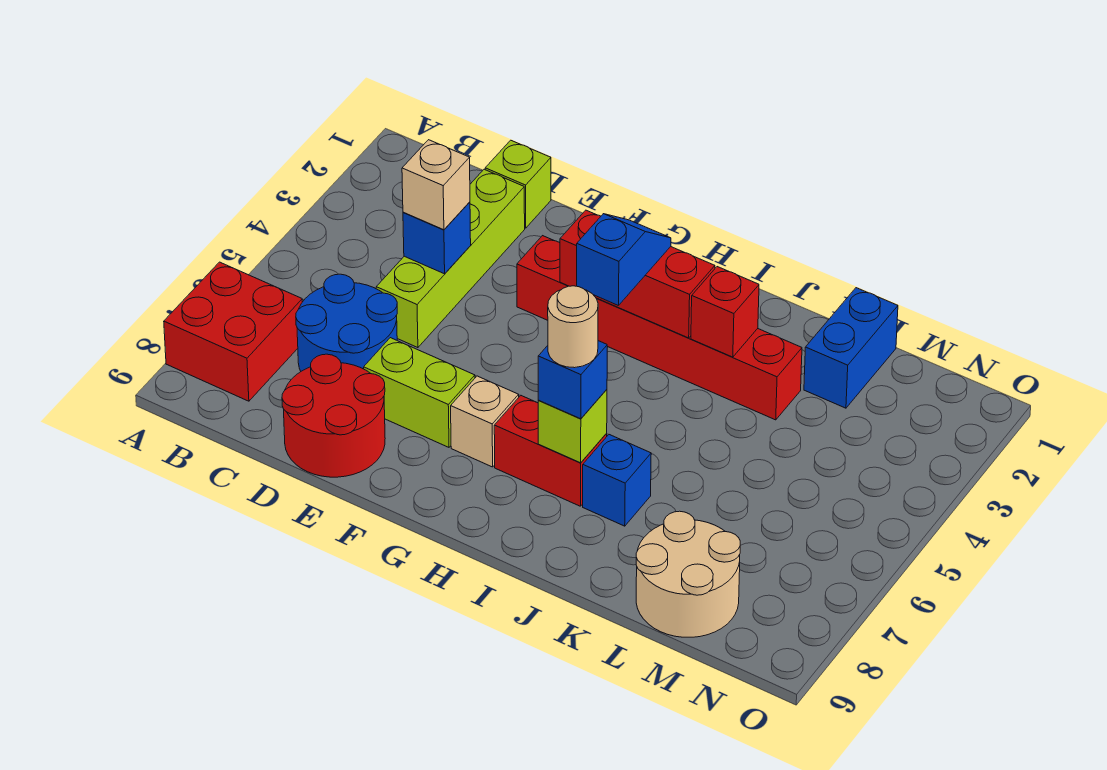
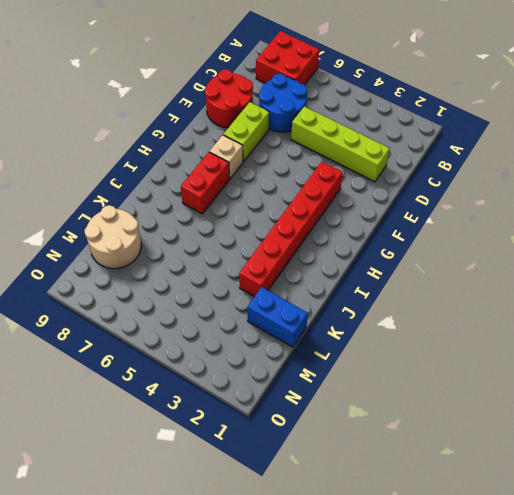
none -> lime brick D1 level 1
none -> blue brick J7 level 1
none -> blue brick D4 level 2

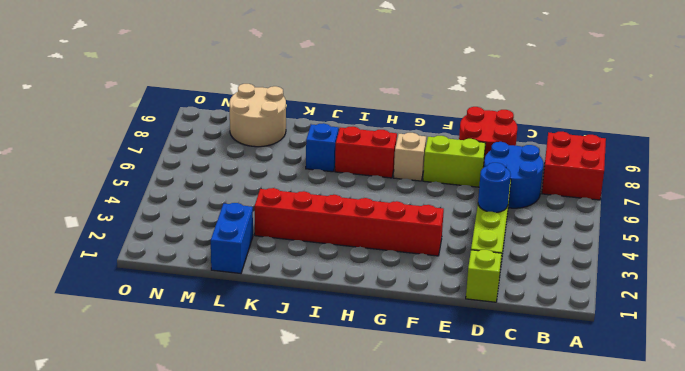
blue round brick D4 level 2 -> blue brick D4 level 2
none -> red brick G3:I3 level 2
none -> lime brick I7 level 2
none -> red brick J3 level 2

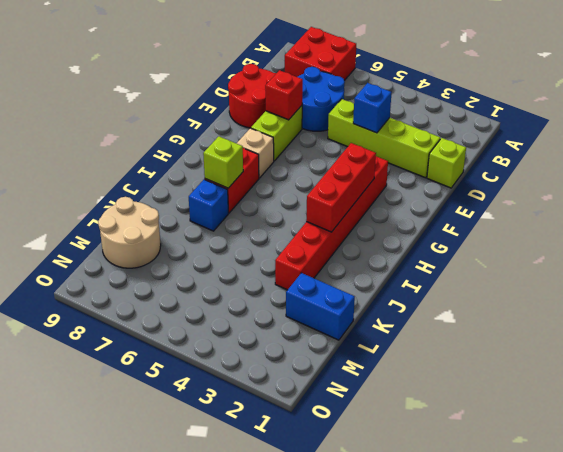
red brick E7 level 2 -> red brick J3 level 2
none -> tan brick D4 level 3
none -> blue slope H3:H4 level 3 top 4
none -> blue brick I7 level 3

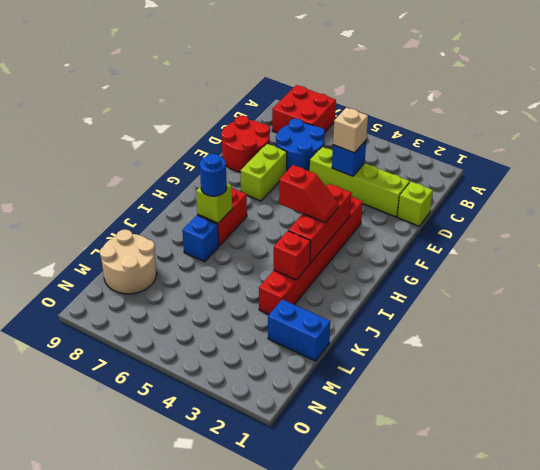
red slope H3:H4 level 3 top 4 -> blue slope H3:H4 level 3 top 4
blue round brick I7 level 3 -> blue brick I7 level 3
none -> tan brick G7 level 1
none -> tan round brick I7 level 4

